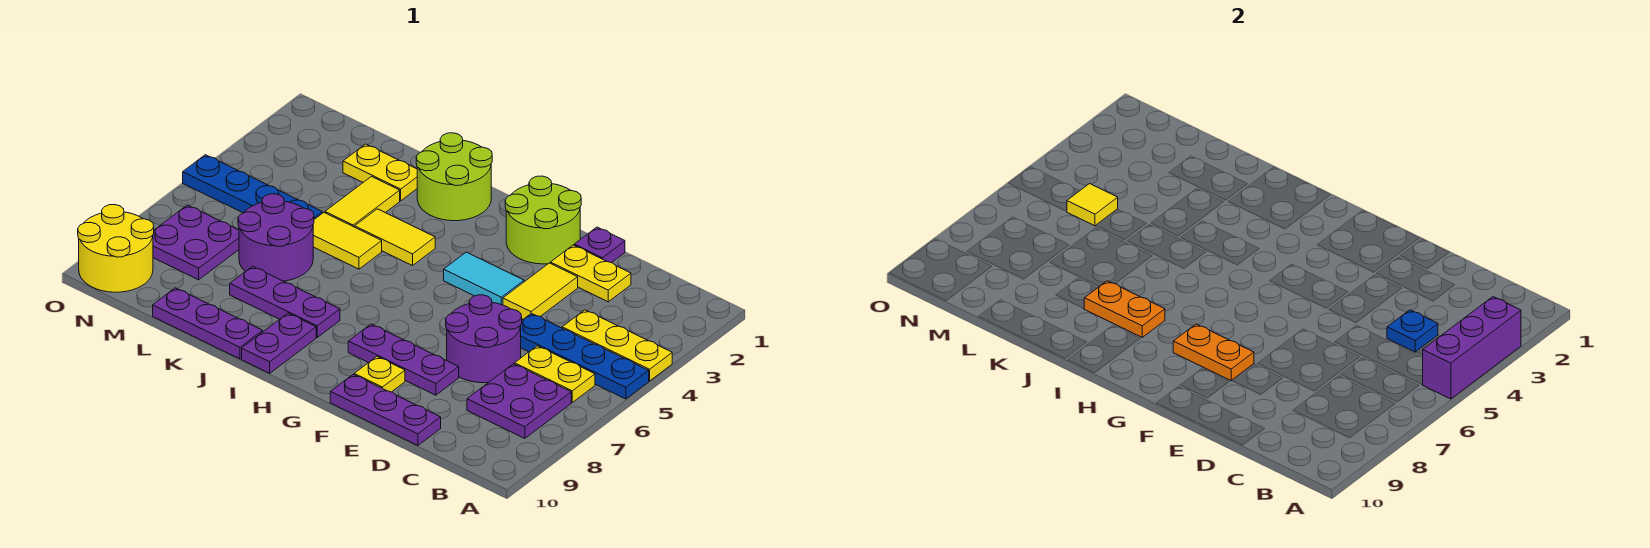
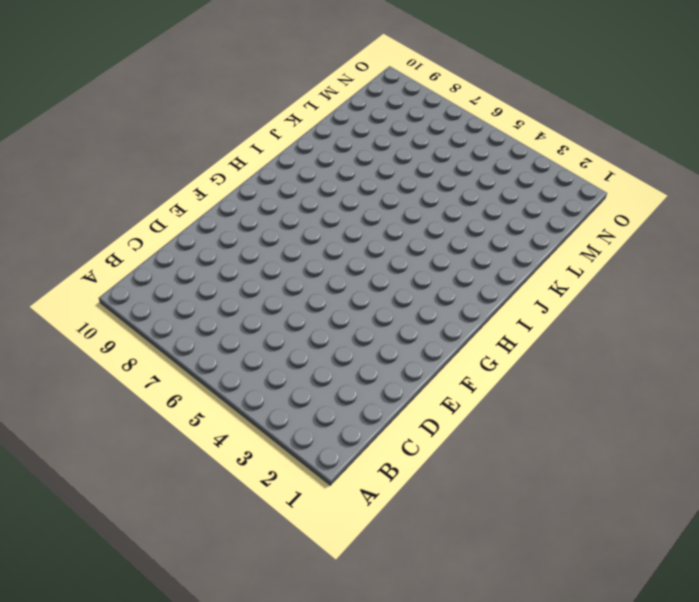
none -> yellow plate A4:C4 level 1
none -> blue plate A5:D5 level 1
none -> yellow plate B6:C6 level 1
none -> purple plate B7:C8 level 1

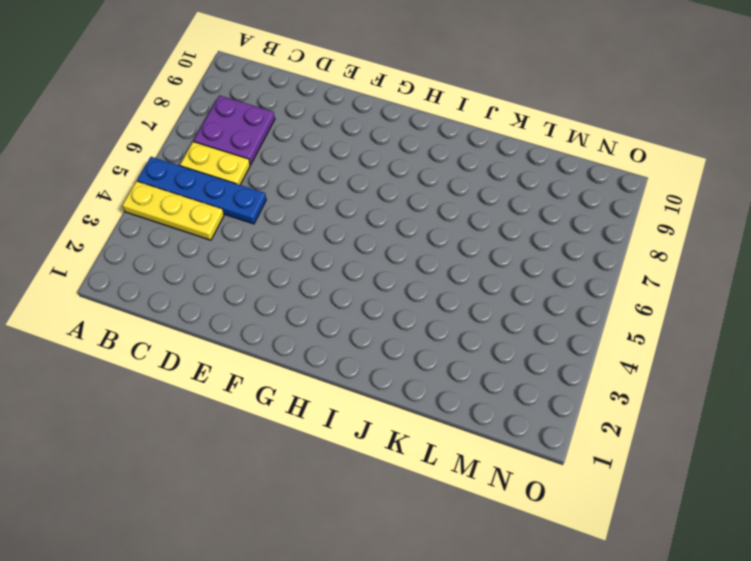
none -> yellow plate D2:E2 level 1
none -> purple round brick D6:E7 level 1
none -> purple plate D10:F10 level 1
none -> purple plate E1 level 1

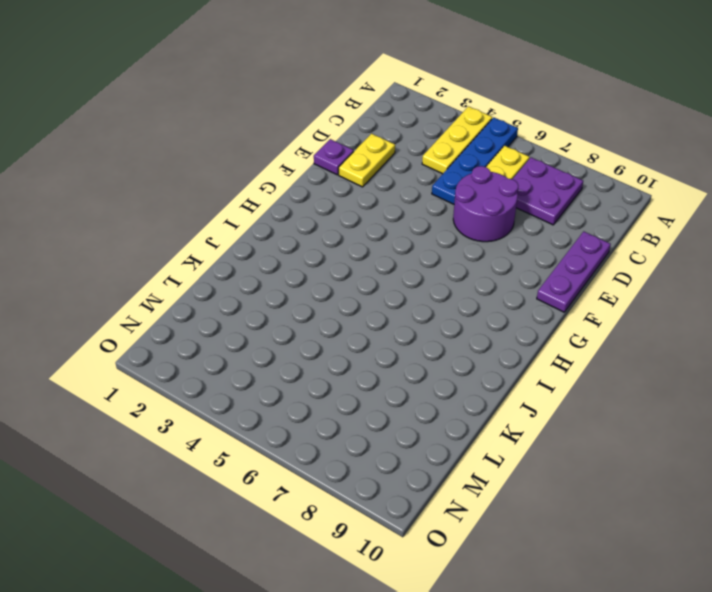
none -> yellow tile E3:E4 level 1
none -> purple plate E8:G8 level 1
none -> lime round brick F1:G2 level 1
none -> cyan tile F4:G4 level 1

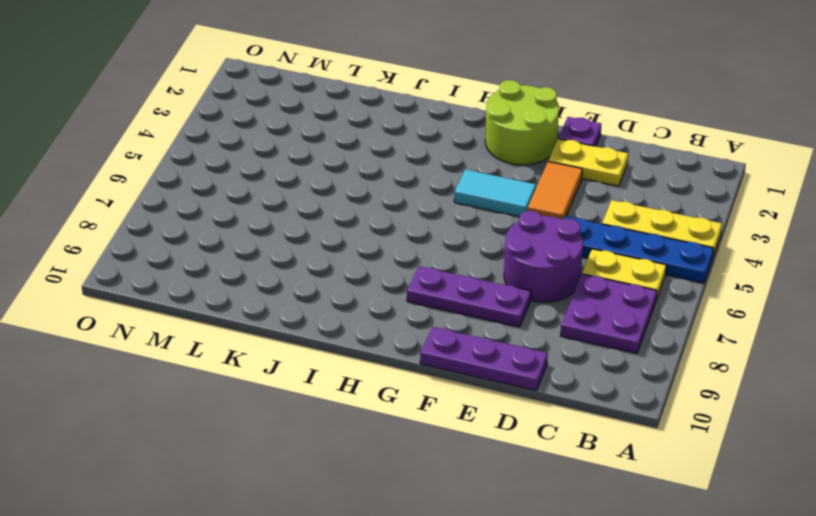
orange tile E3:E4 level 1 -> yellow tile E3:E4 level 1
none -> yellow plate F9 level 1
none -> lime round brick I1:J2 level 1
none -> yellow tile I4:J4 level 1
none -> purple plate I8:K8 level 1

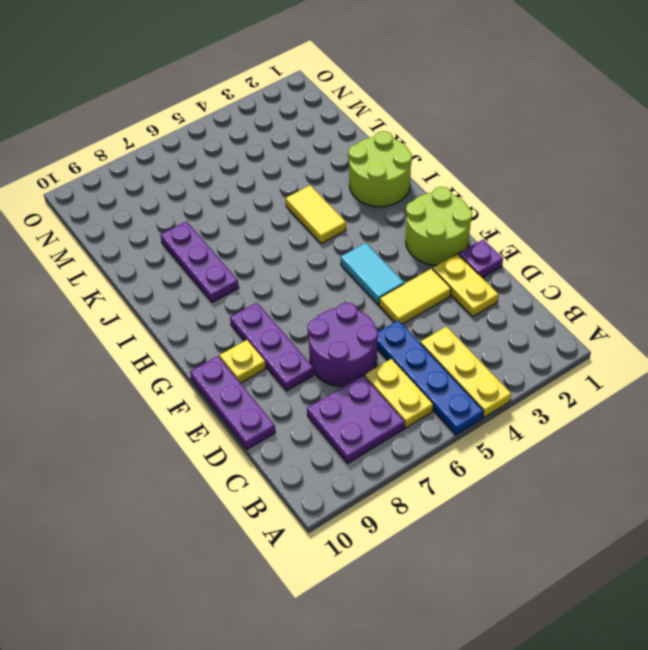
none -> purple plate I9:I10 level 1
none -> yellow tile J5:K5 level 1
none -> purple plate J10:L10 level 1
none -> yellow plate K2:L2 level 1

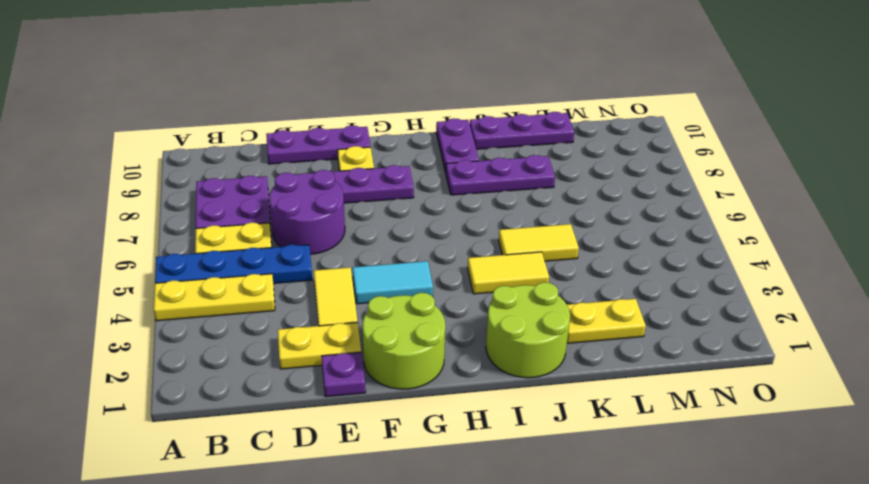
none -> yellow tile K3:K4 level 1
none -> purple round brick K6:L7 level 1
none -> blue plate L5:O5 level 1
none -> purple plate M7:N8 level 1

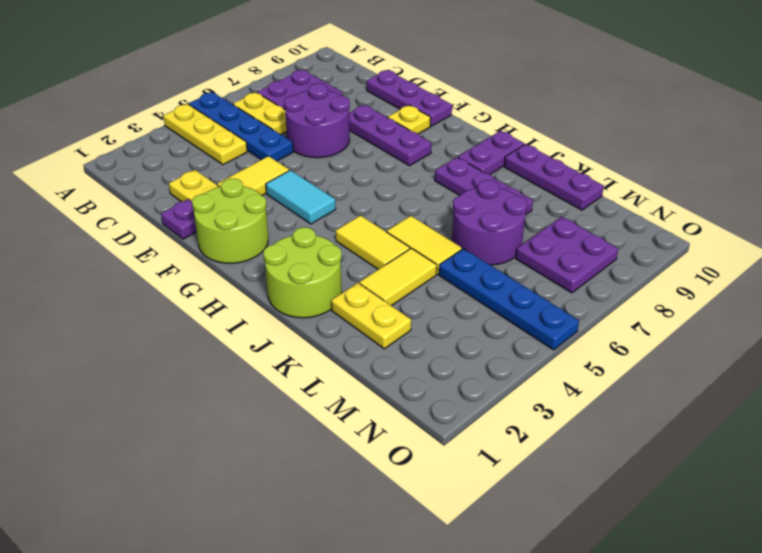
none -> yellow round brick N9:O10 level 1
none -> purple brick A3:A5 level 2
none -> blue plate C4 level 2
none -> orange plate F8:G8 level 2

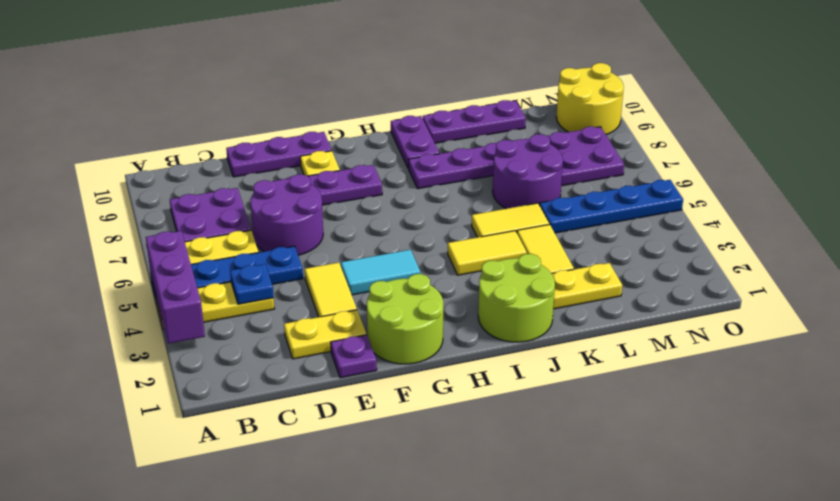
none -> orange plate F8:G8 level 2
none -> orange plate I8:J8 level 2
none -> yellow tile M5 level 2

